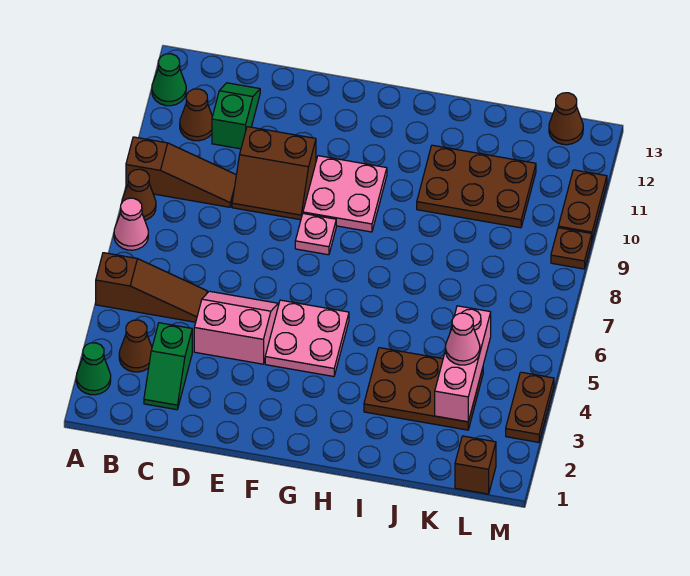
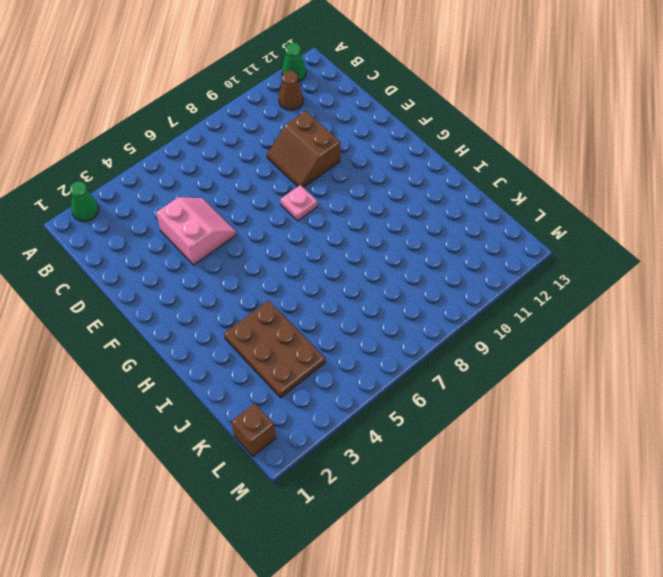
none -> brown slope A5:C5 level 1 top A
none -> pink cone A7 level 1
none -> brown cone A8 level 1

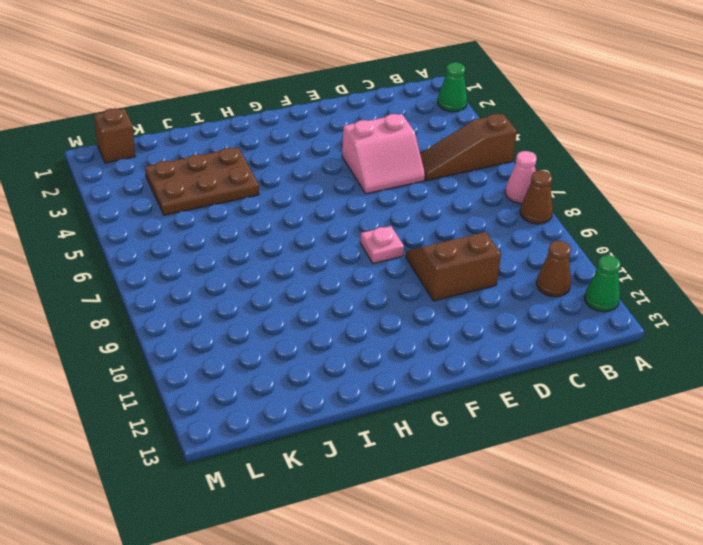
none -> brown slope A9:C9 level 1 top A
none -> brown cone B3 level 1
none -> green slope C2:C3 level 1 top 3

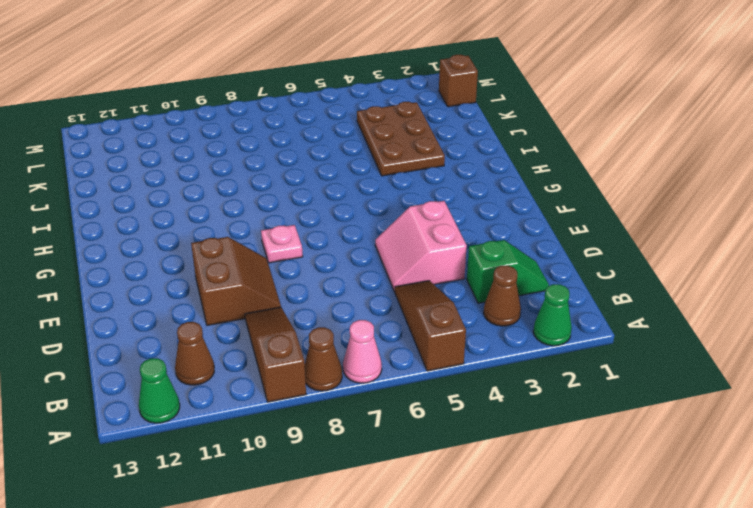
none -> green slope C11:C12 level 1 top 11
none -> pink plate F4:G5 level 1
none -> pink plate F9:G10 level 1

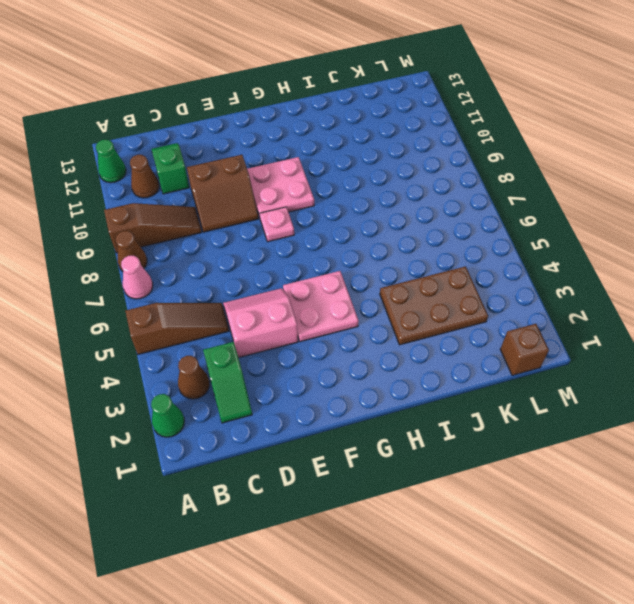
none -> brown plate I10:K11 level 1
none -> brown cone L13 level 1
none -> brown plate M3:M4 level 1

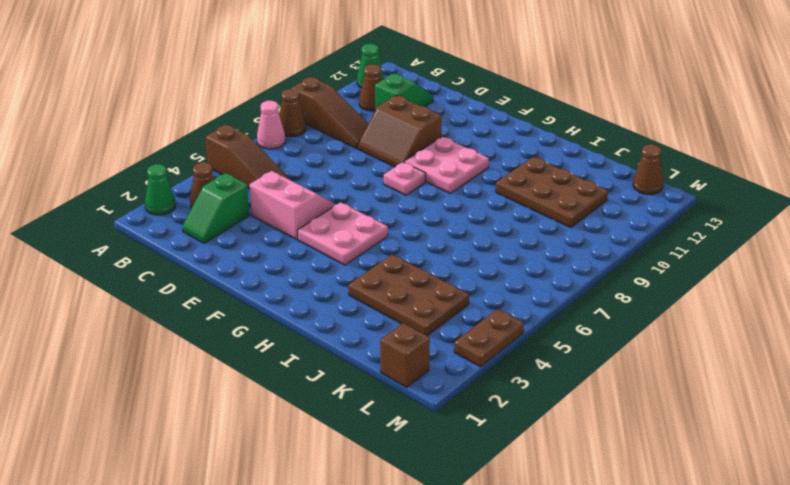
none -> brown plate M9 level 1
none -> brown plate M10:M11 level 1
none -> pink brick K3:K5 level 2

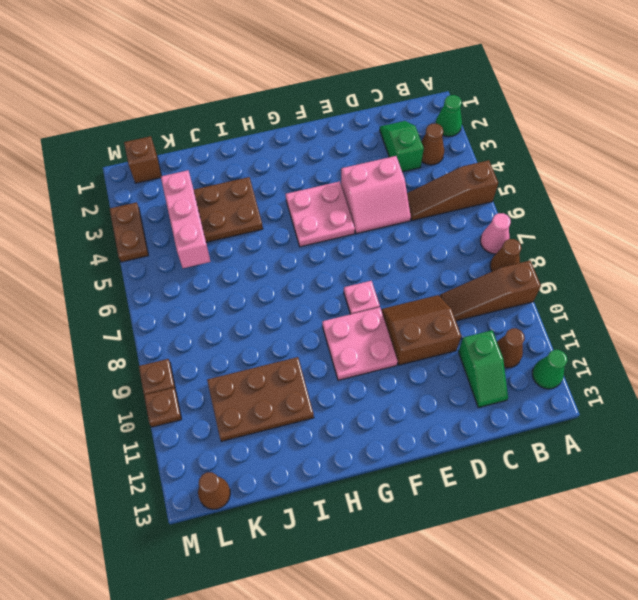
brown plate M10 level 1 -> brown plate M10:M11 level 1
none -> pink cone K4 level 3

